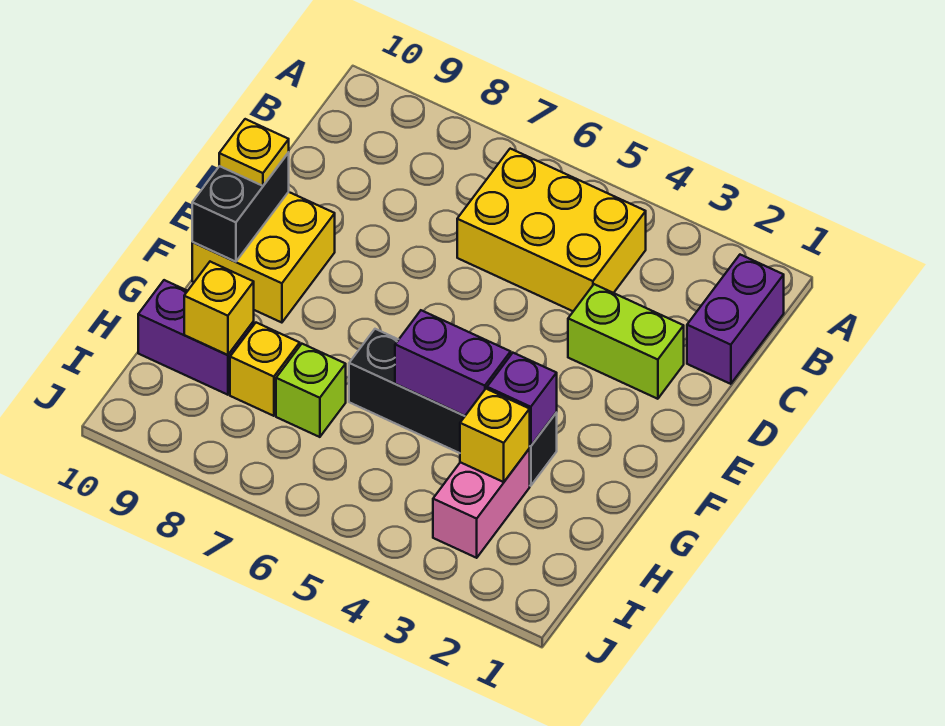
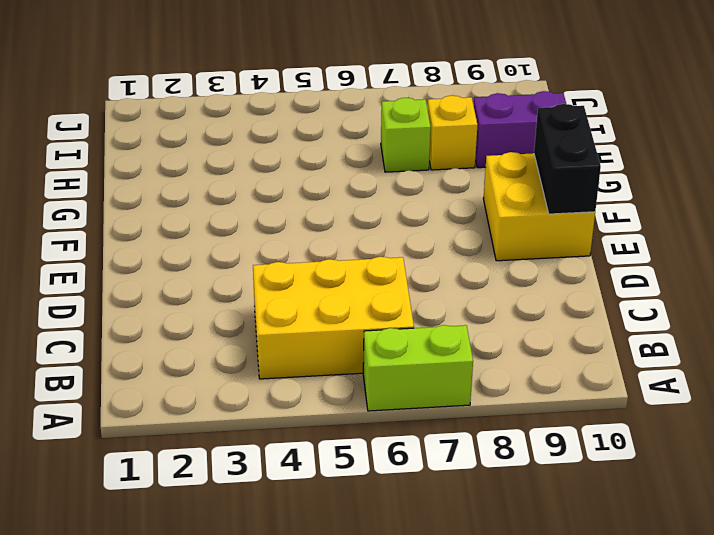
lime brick A6:A7 level 1 -> lime brick D2:D3 level 1
none -> purple brick B1:C1 level 1
none -> black brick G3:G6 level 1
none -> pink brick H3:I3 level 1

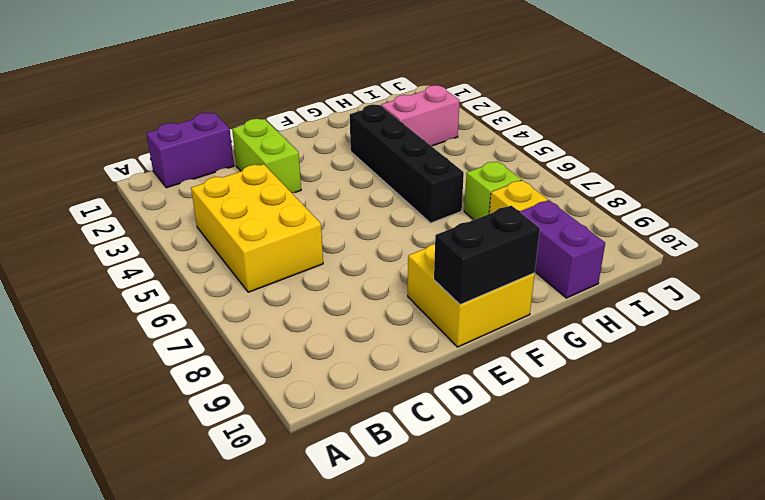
none -> purple brick G3 level 2
none -> purple brick G4:G5 level 2
none -> yellow brick H3 level 2

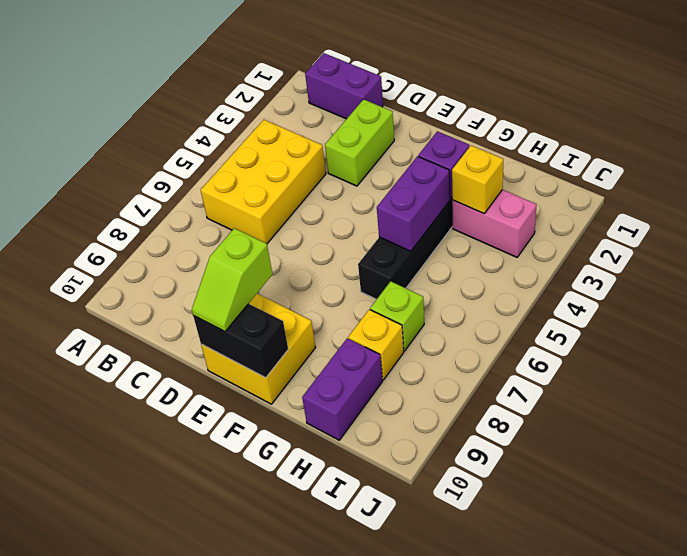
lime slope E9:E10 level 3 top 9 -> yellow plate E10 level 3
none -> yellow brick H9 level 2

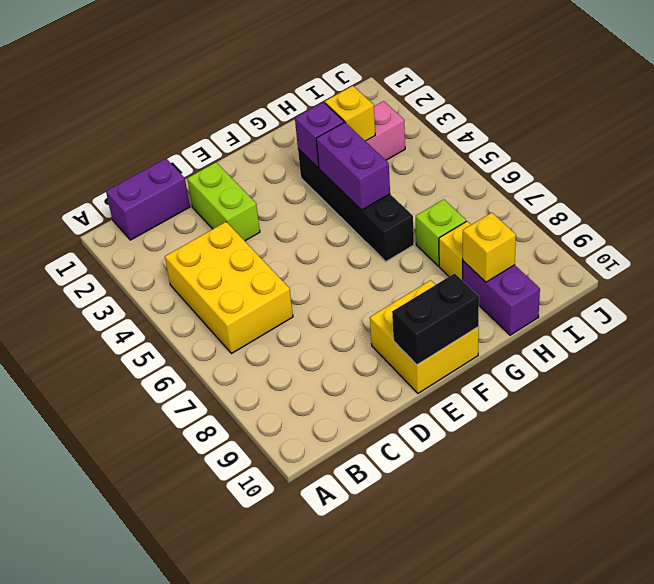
none -> yellow plate E10 level 3

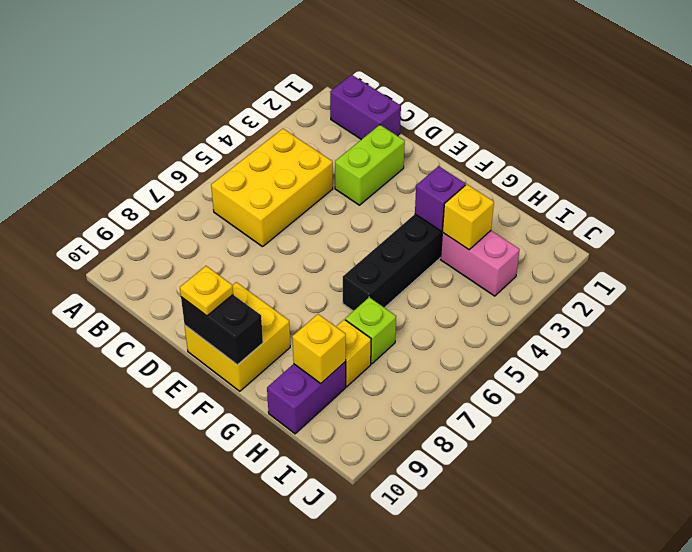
none -> purple brick G4:G5 level 2

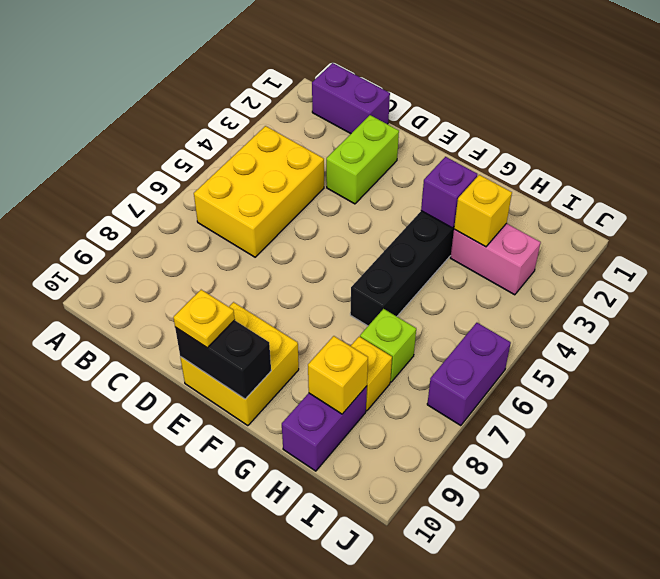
purple brick J6:J7 level 1 -> purple brick G4:G5 level 2

